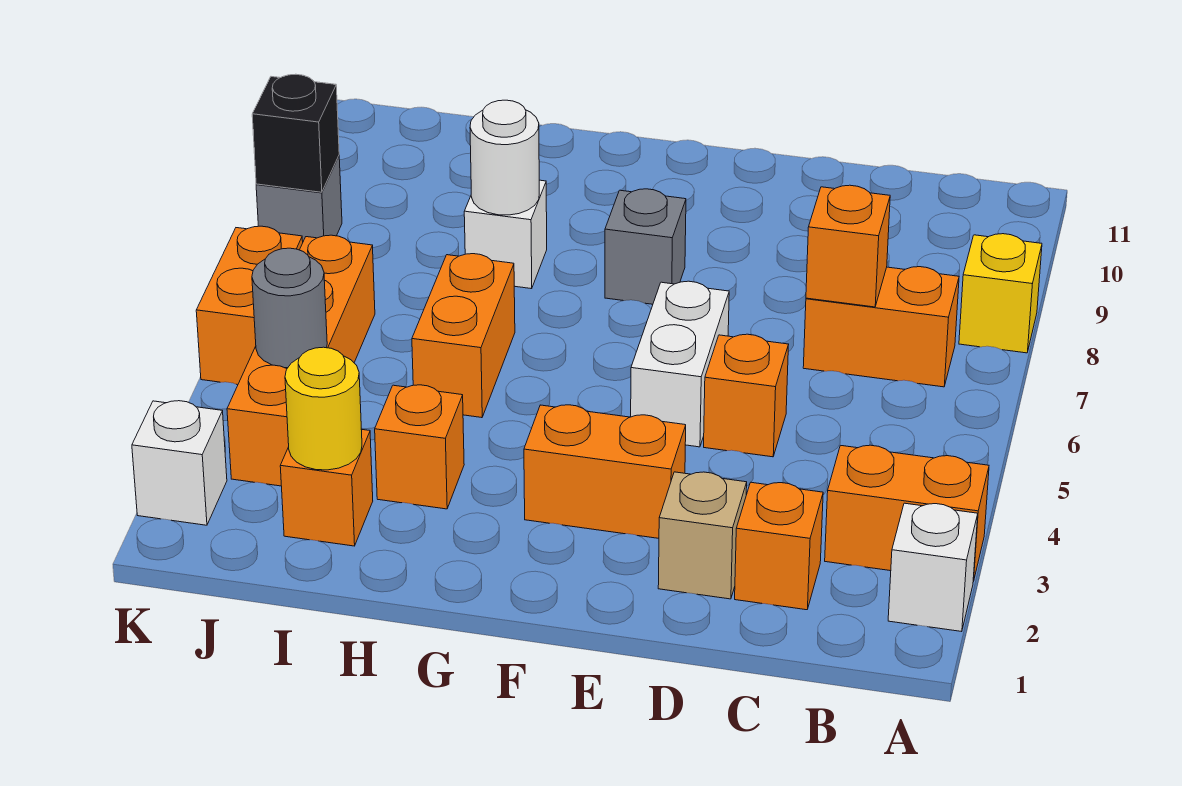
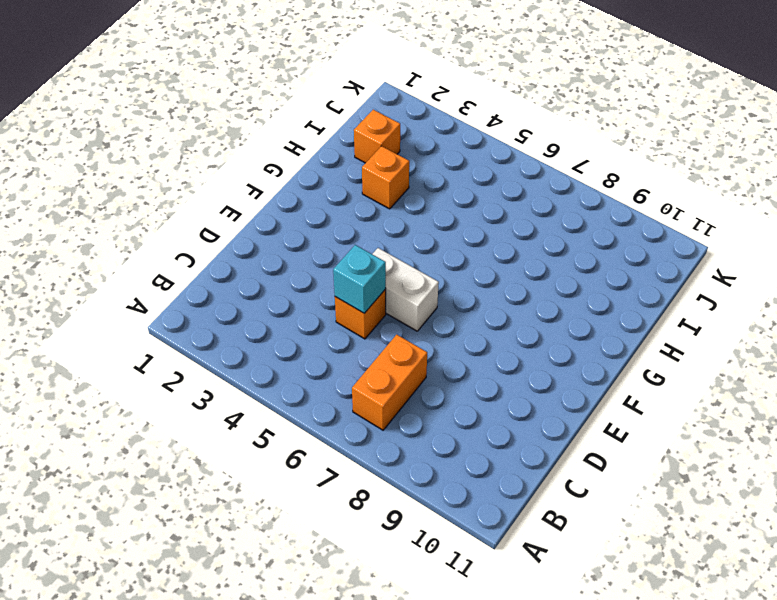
cyan brick D5 level 2 -> none
none -> white brick A2 level 1
none -> orange brick A3:B3 level 1
none -> yellow brick A8 level 1

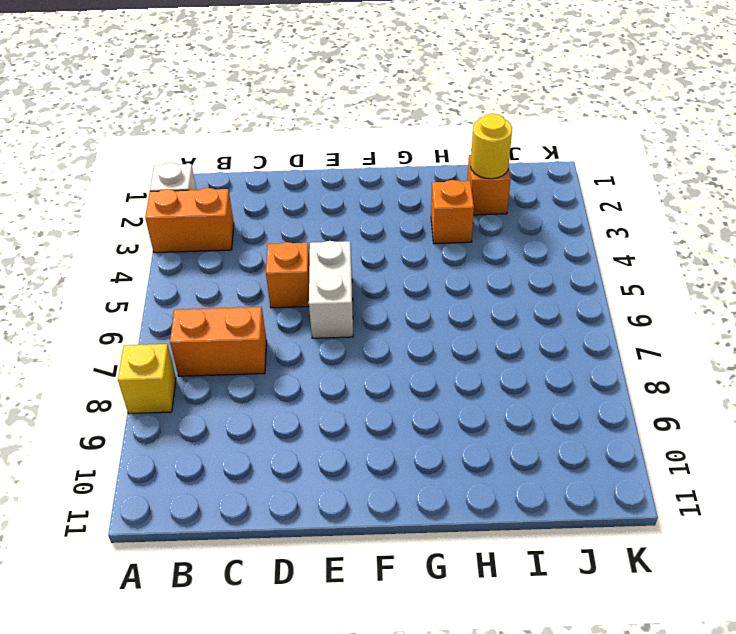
none -> orange brick C2 level 1
none -> tan brick D2 level 1
none -> orange brick E3:F3 level 1

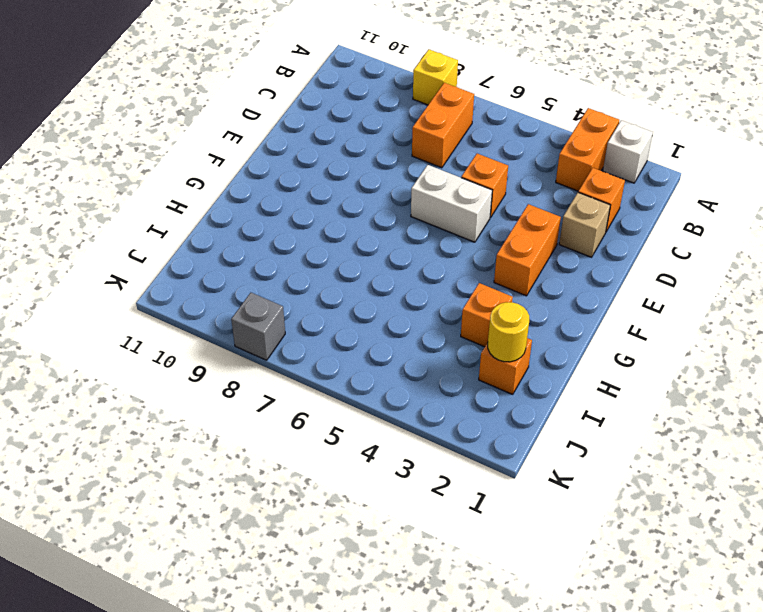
none -> grey brick F8 level 1
none -> orange brick H5:H6 level 1
none -> white brick H8 level 1

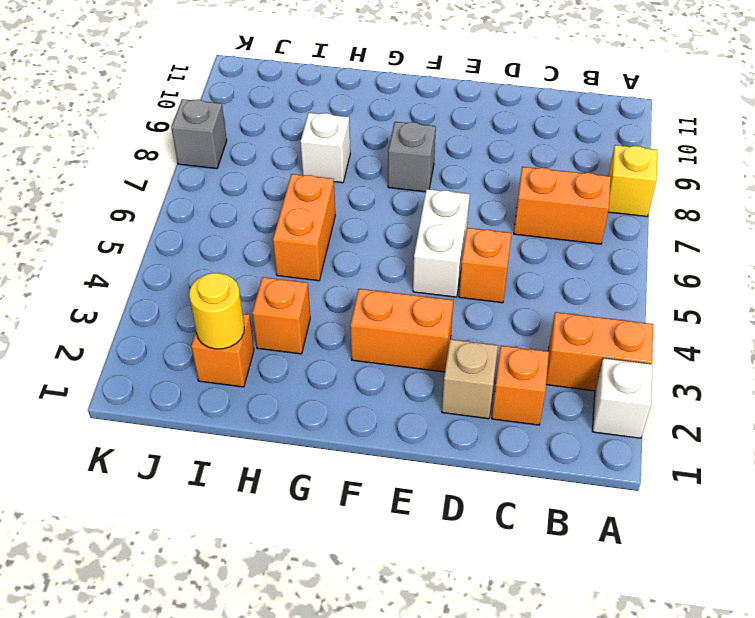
none -> orange brick J3:J6 level 1
none -> white brick K2 level 1
none -> orange brick K5:K6 level 1

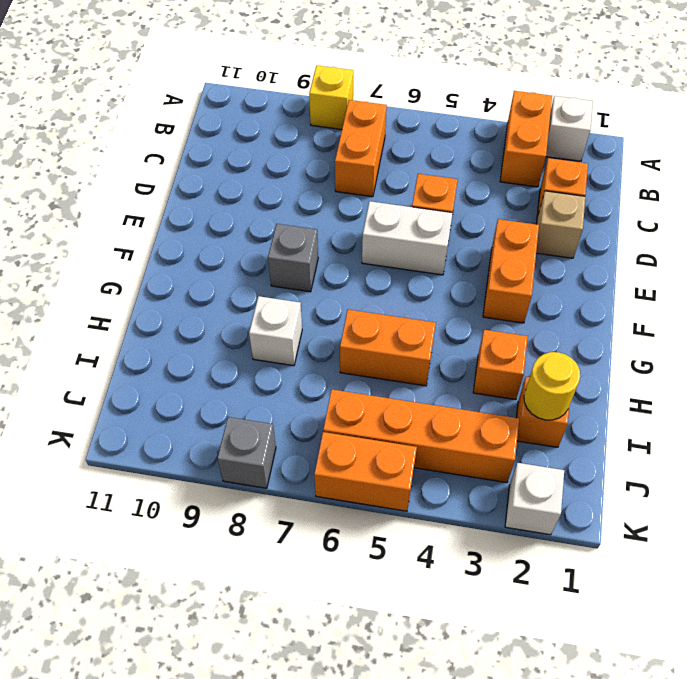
none -> orange brick C7 level 2
none -> white round brick H8 level 2
none -> grey round brick J4 level 2

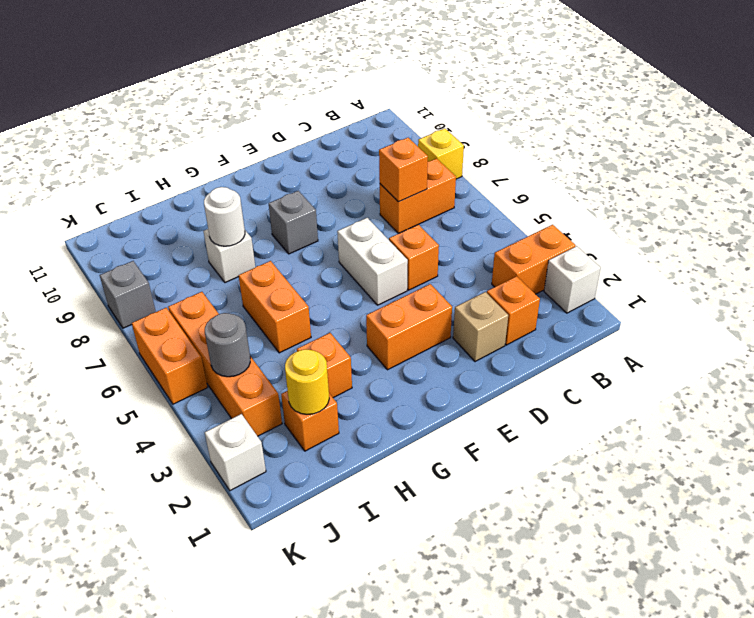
none -> black brick K8 level 2

